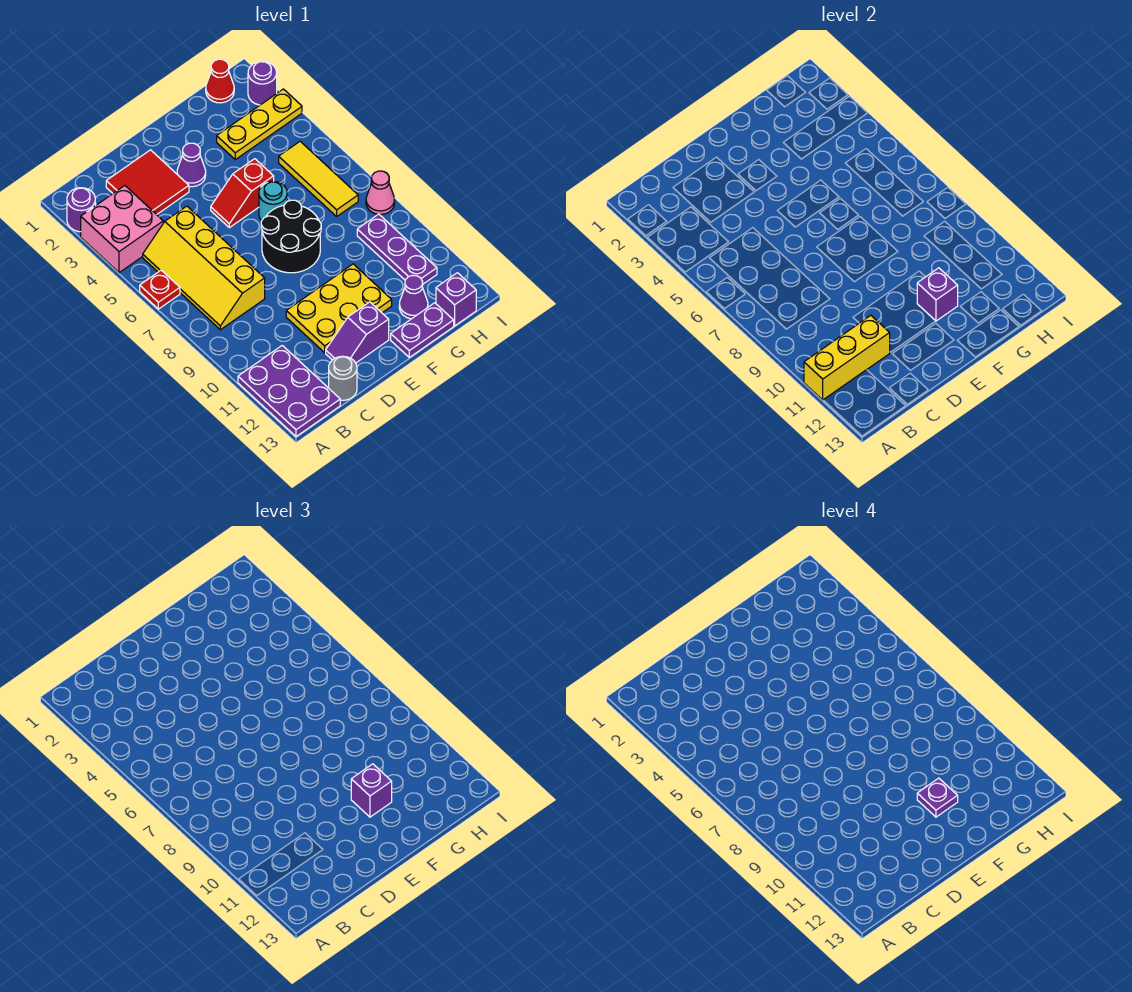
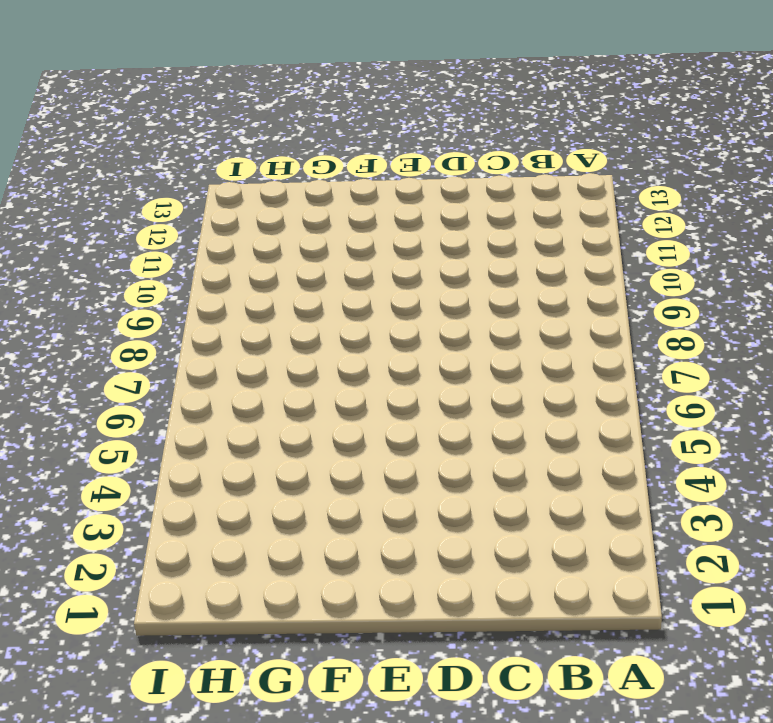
none -> purple round brick A2 level 1
none -> pink brick A3:B4 level 1
none -> red plate A6 level 1

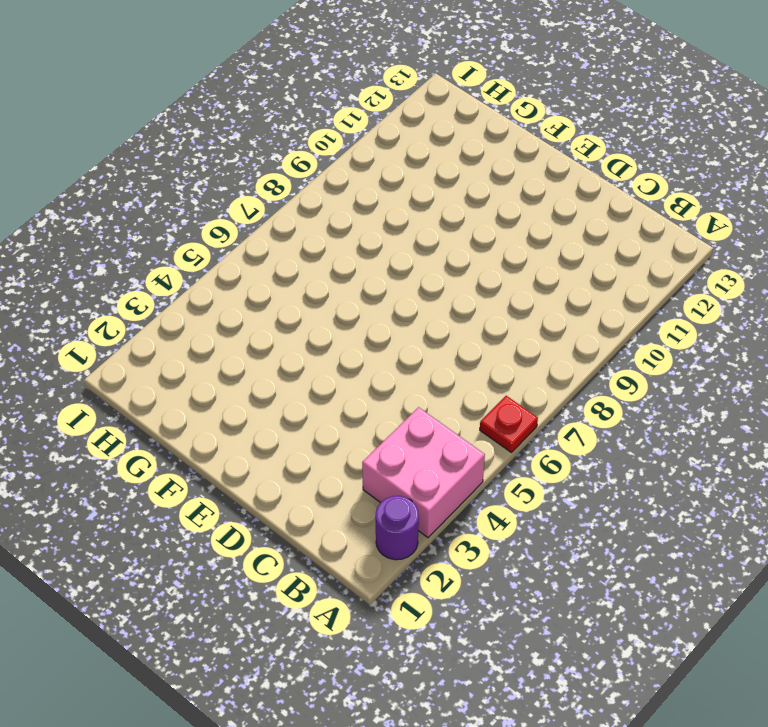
none -> purple plate A11:B13 level 1
none -> yellow slope B5:C8 level 1 top C
none -> red tile C2:D3 level 1

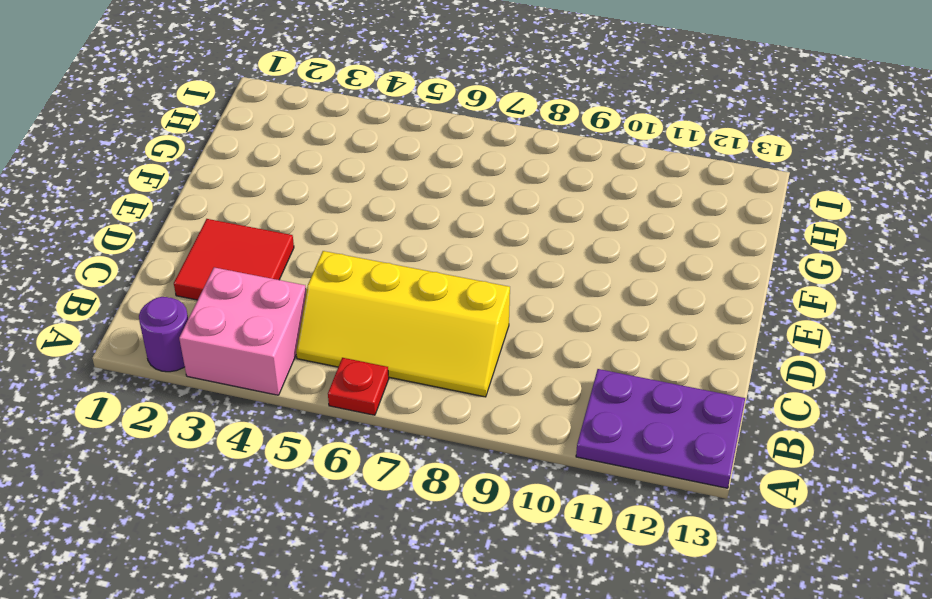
none -> grey round brick C13 level 1
none -> yellow plate D10:F11 level 1
none -> purple slope D12:E12 level 1 top E

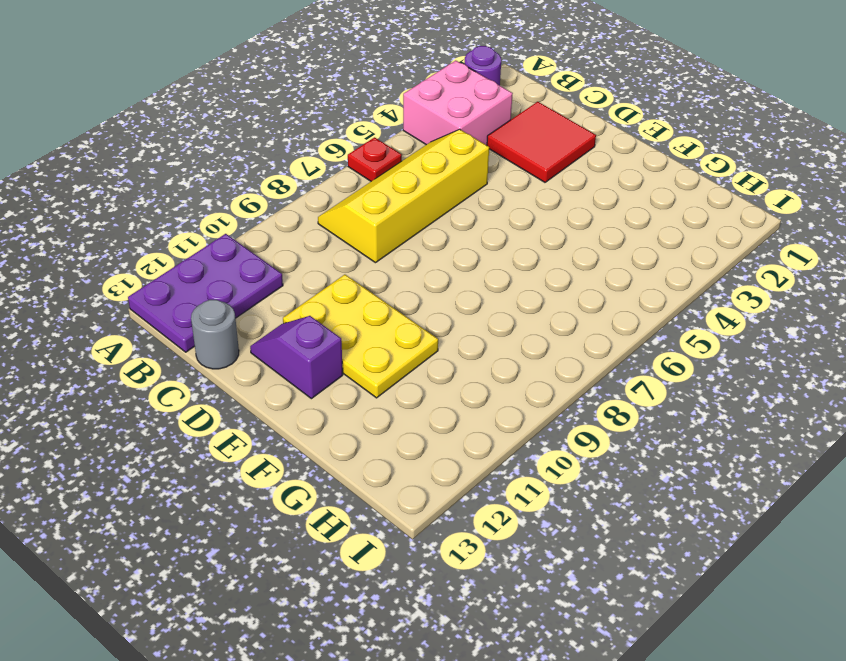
none -> purple cone E3 level 1
none -> red slope E5:F5 level 1 top F
none -> black round brick E7:F8 level 1

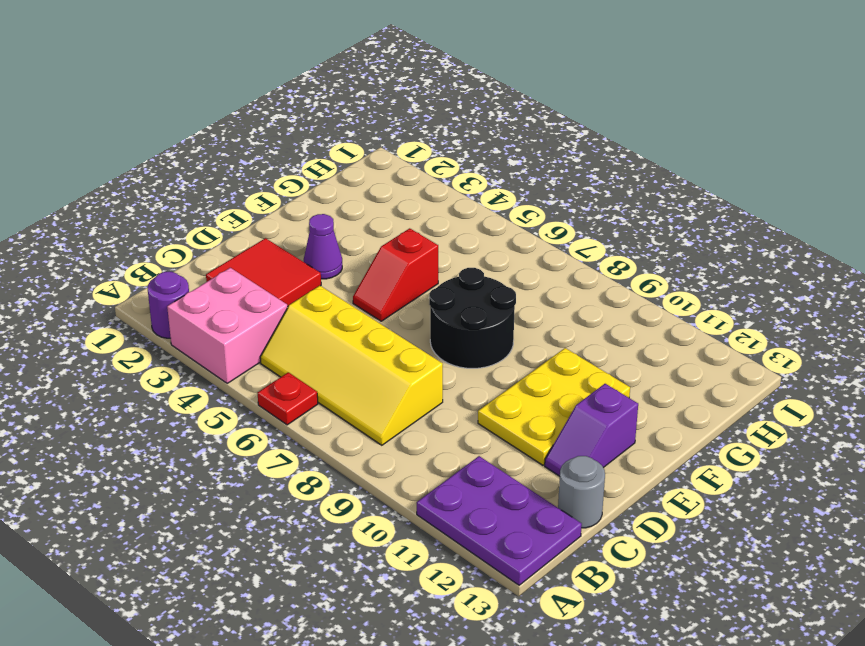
none -> cyan round brick F6 level 1
none -> purple plate F13:G13 level 1
none -> yellow plate G3:I3 level 1

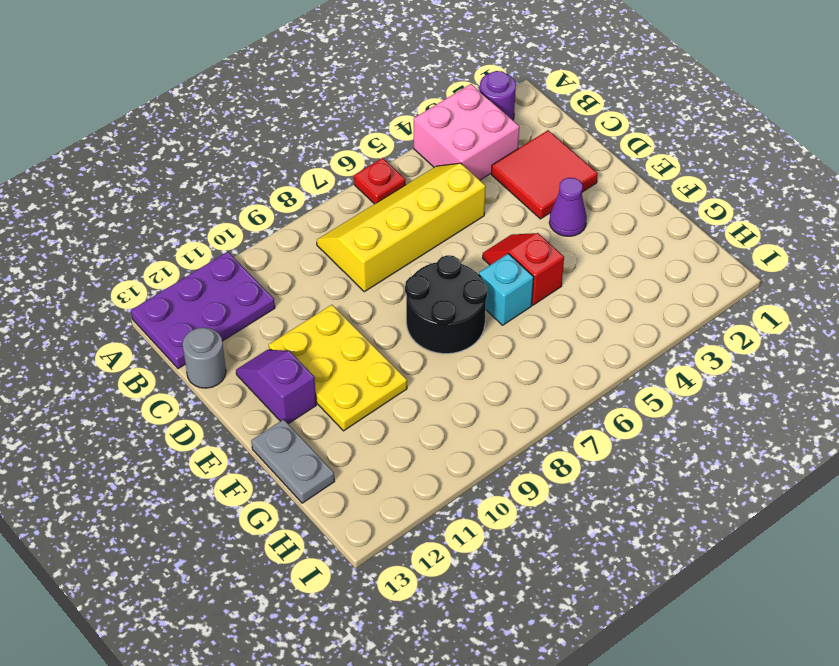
cyan brick F6 level 1 -> cyan round brick F6 level 1
grey plate F13:G13 level 1 -> purple plate F13:G13 level 1
none -> yellow plate G3:I3 level 1
none -> purple cone G12 level 1
none -> red cone H1 level 1

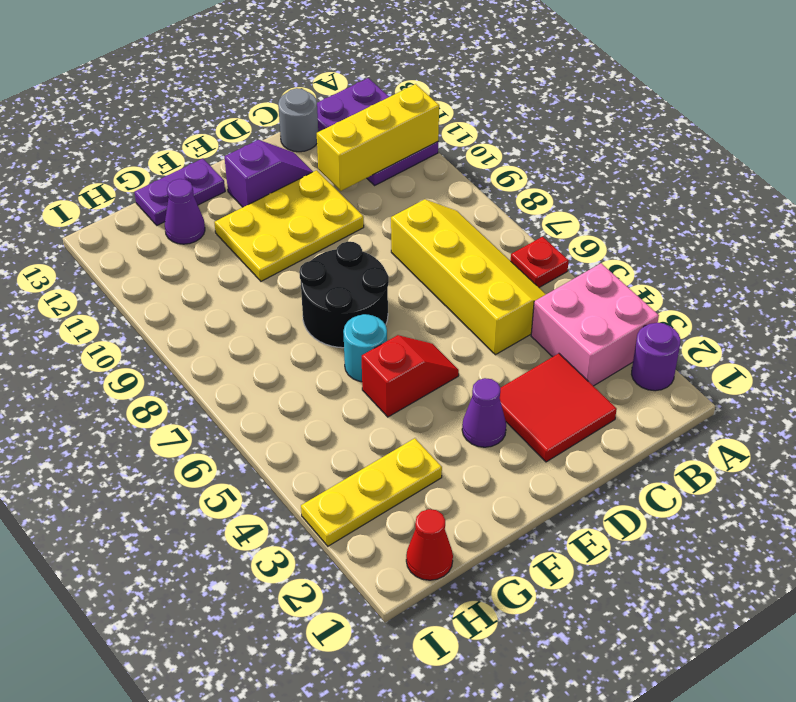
none -> yellow tile H5:H7 level 1
none -> purple plate H9:H11 level 1
none -> purple brick H13 level 1

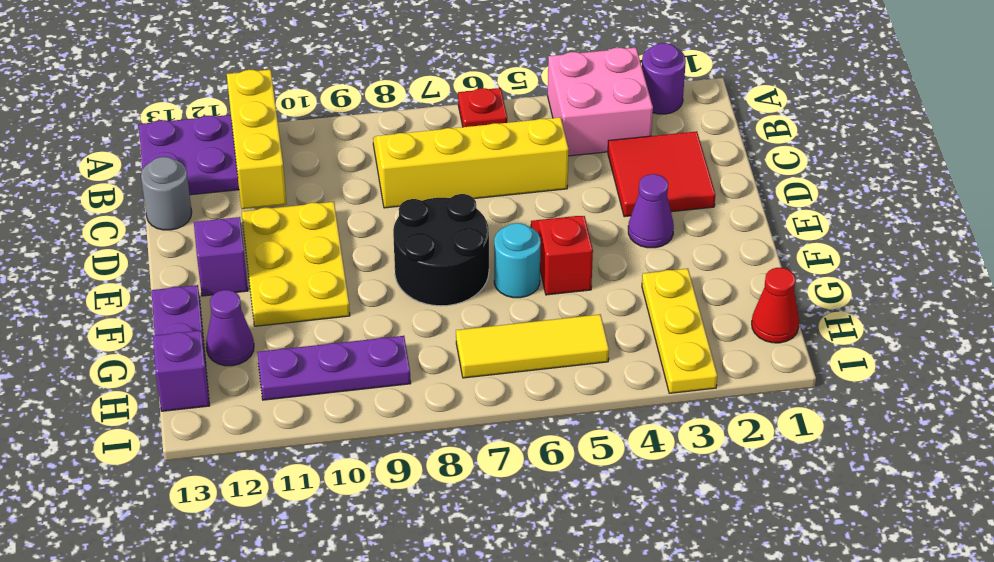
none -> purple round brick I2 level 1
none -> pink cone I8 level 1
none -> purple brick F11 level 2

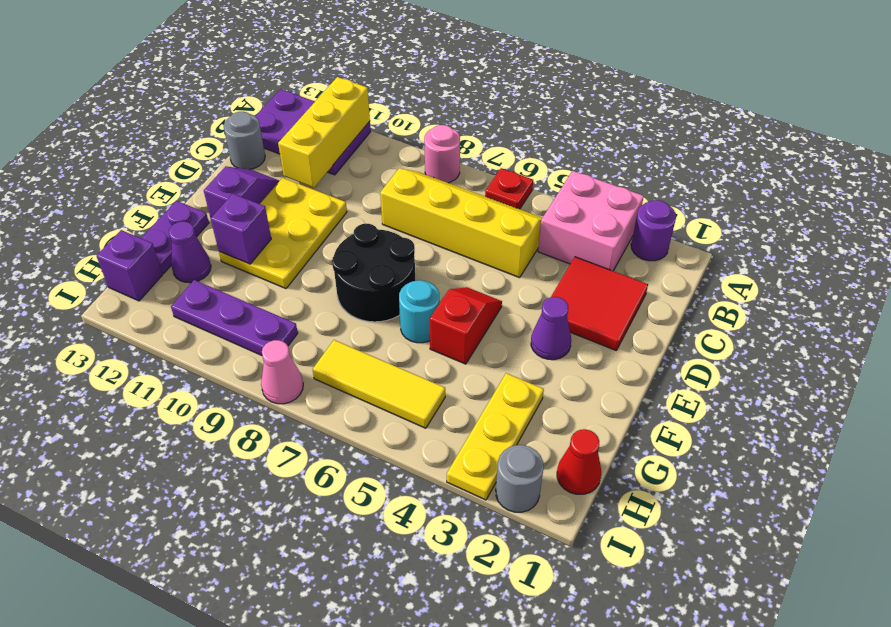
pink round brick A8 level 1 -> none
grey round brick I2 level 1 -> purple round brick I2 level 1
none -> purple brick F11 level 3
none -> purple plate F11 level 4

